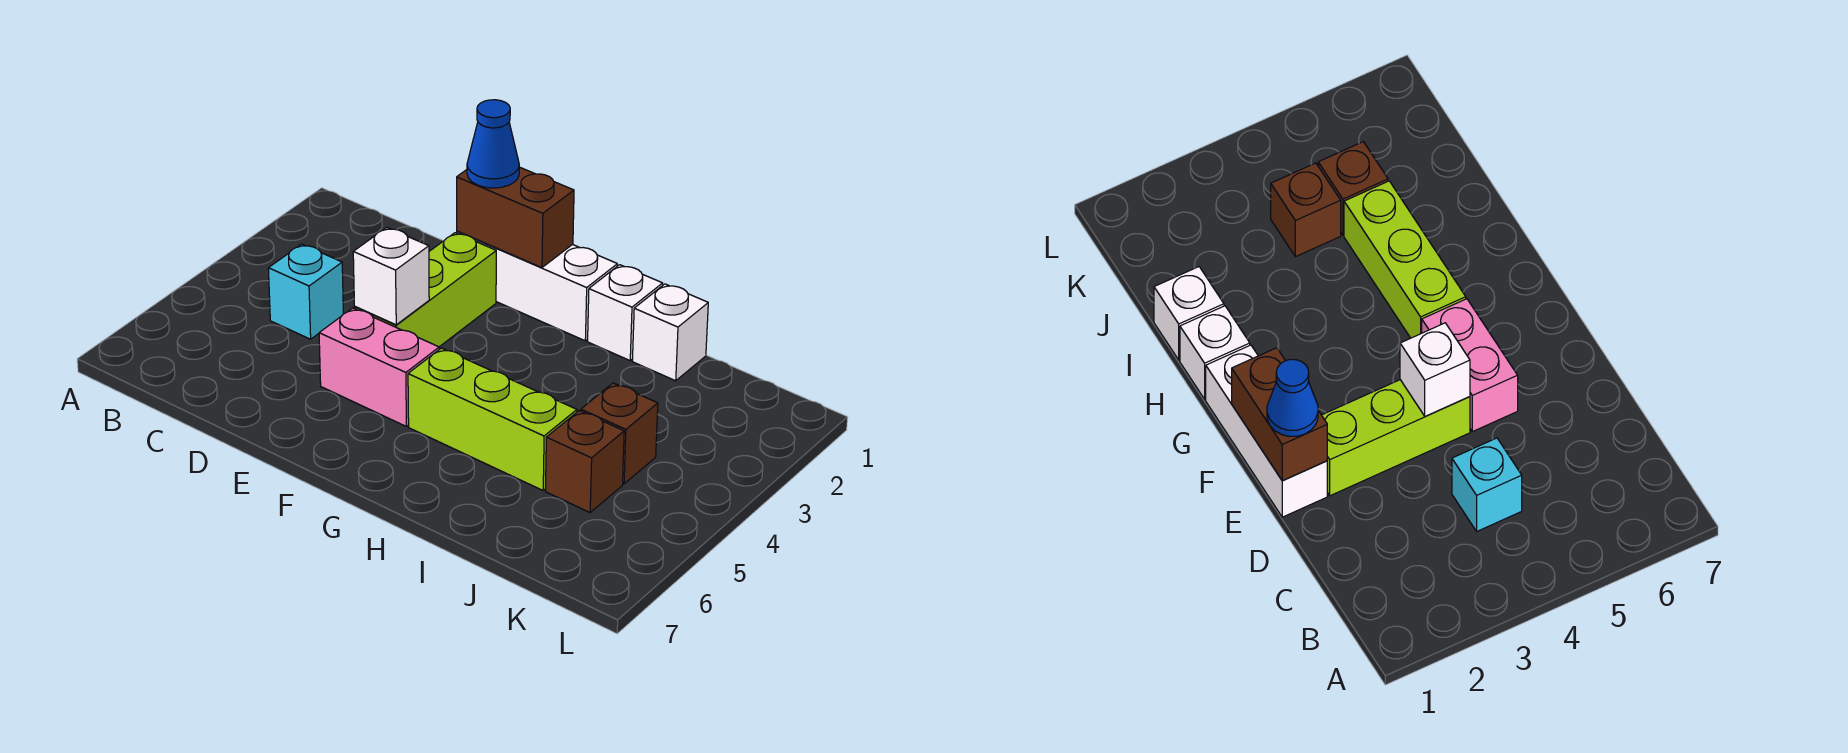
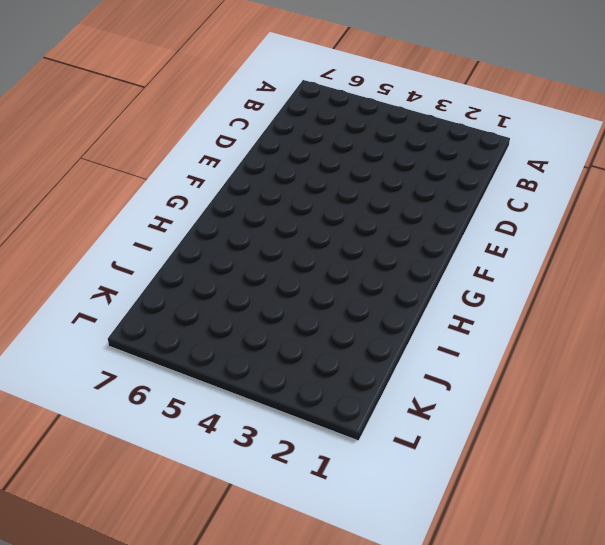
none -> cyan brick C4 level 1
none -> white brick E1:G1 level 1
none -> lime brick E2:E4 level 1

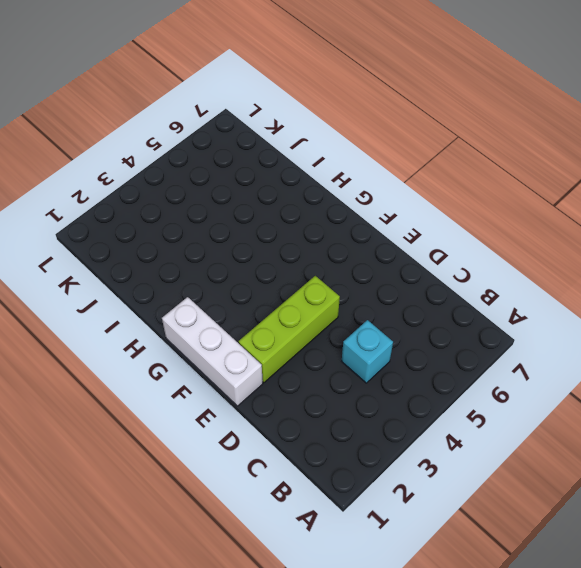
none -> pink brick E5:F5 level 1
none -> lime brick G5:I5 level 1
none -> white brick H1 level 1

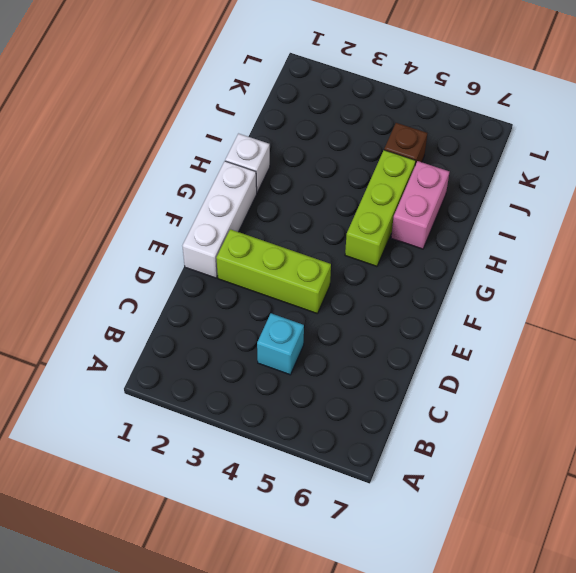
pink brick H6:I6 level 1 -> pink brick E5:F5 level 1
none -> white brick I1 level 1
none -> brown brick J4 level 1
none -> brown brick E1:F1 level 2

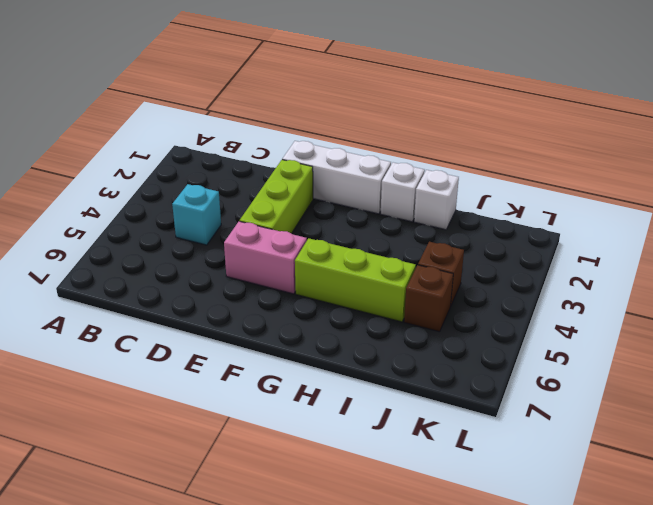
none -> brown brick E1:F1 level 2
none -> white brick E4 level 2
none -> blue cone E1 level 3

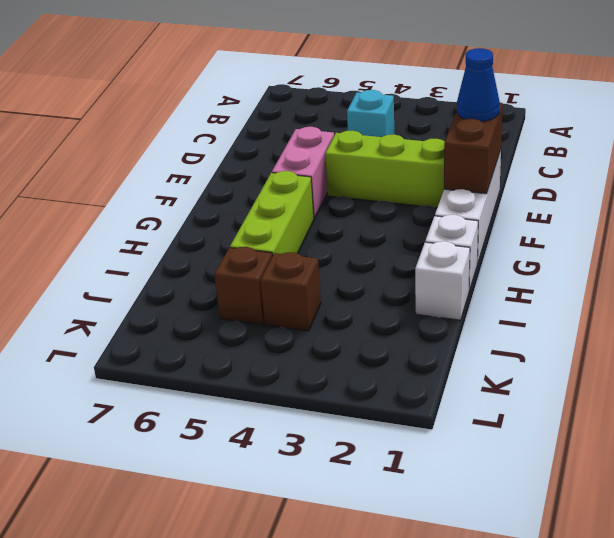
none -> white brick E4 level 2

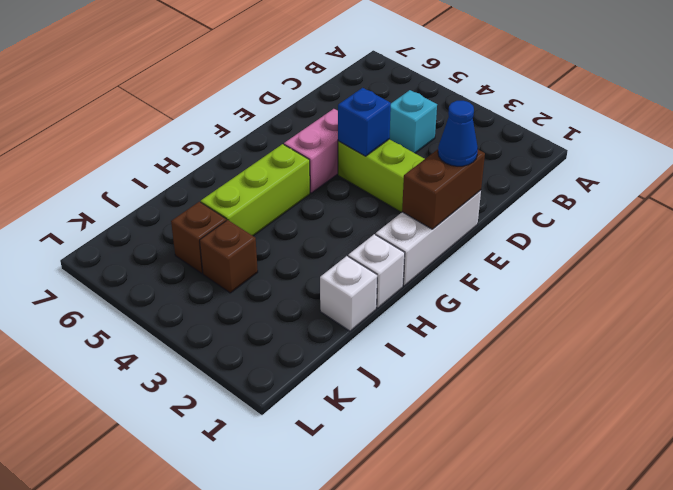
blue brick E4 level 2 -> white brick E4 level 2

